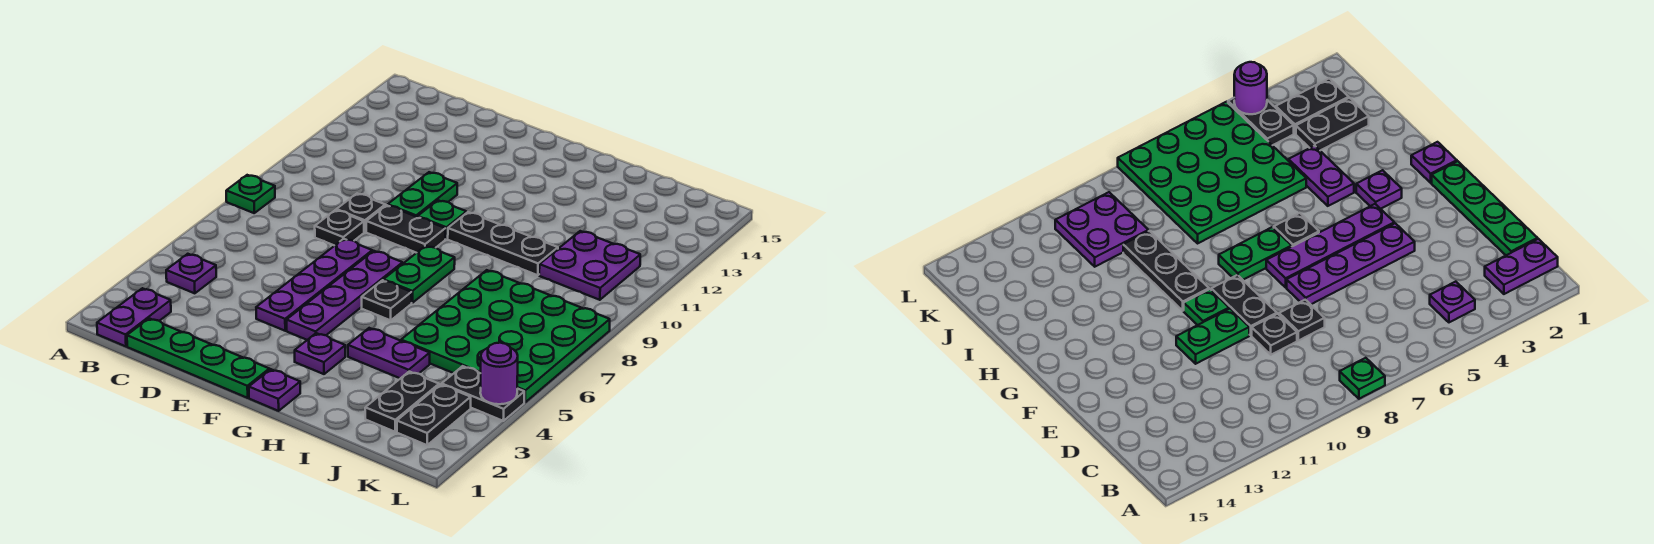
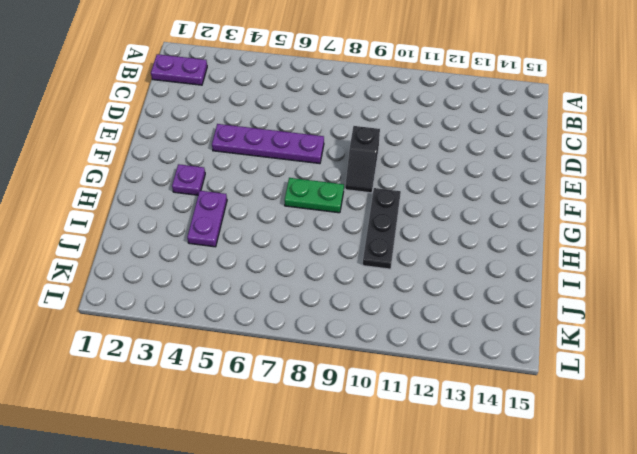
black slope E9:F9 level 1 top E -> black plate E9:F9 level 1
none -> green plate A8 level 1
none -> purple plate B4 level 1
none -> green plate C1:F1 level 1

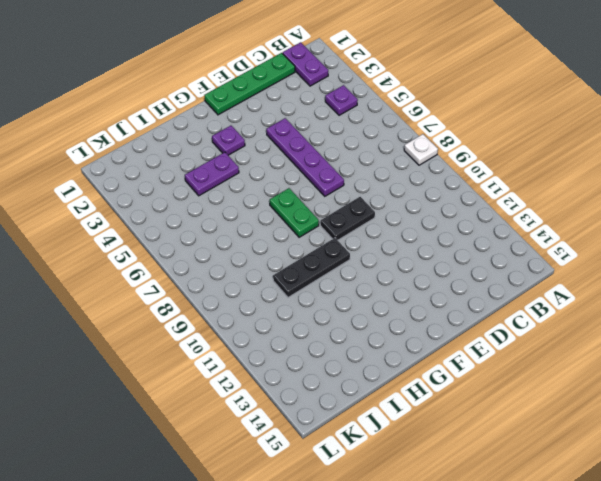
white plate A8 level 1 -> green plate A8 level 1
none -> black plate D8 level 1
none -> black plate D9 level 1
none -> green plate E10:E11 level 1

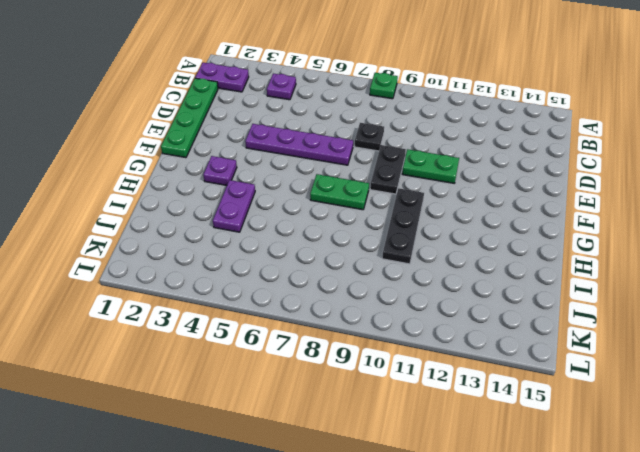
none -> black plate D9 level 1
none -> purple plate F4:F7 level 1
none -> green plate F10 level 1

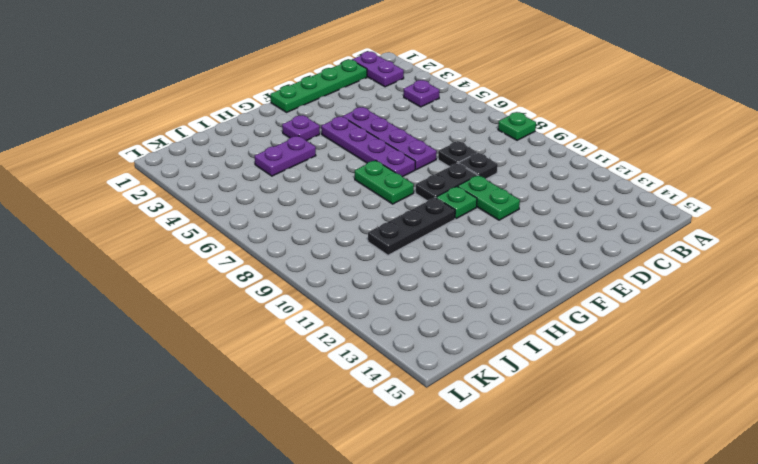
none -> purple plate G1 level 1
none -> black plate G6 level 1
none -> green plate I5:L8 level 1

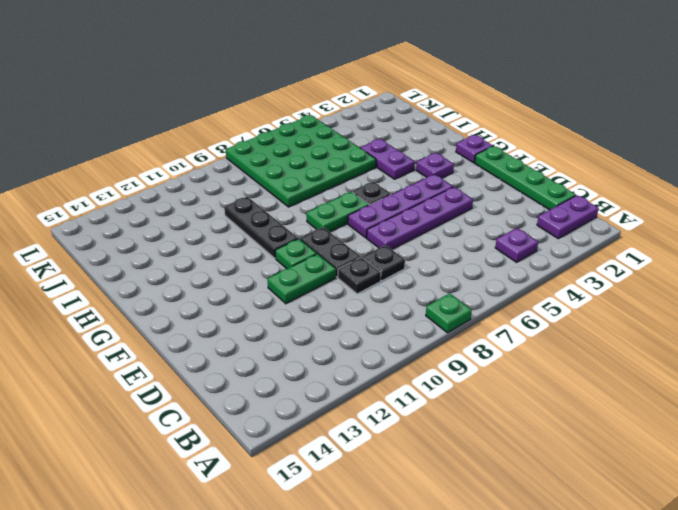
none -> black plate J2:J3 level 1
none -> purple plate J10:K11 level 1
none -> black plate K2:K3 level 1

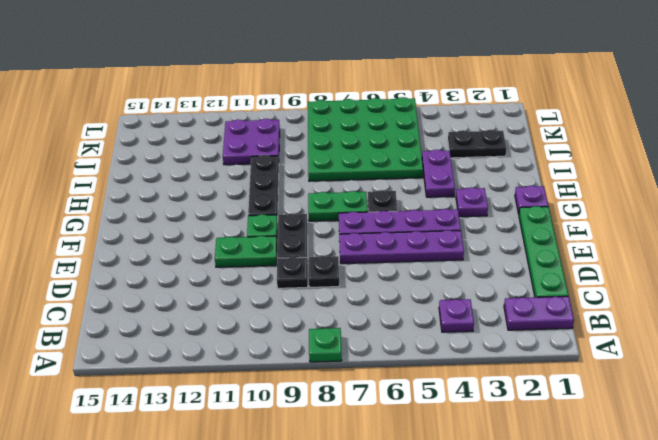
none -> black plate K2:K3 level 1
none -> black plate K4:L4 level 1
none -> purple round brick L4 level 2

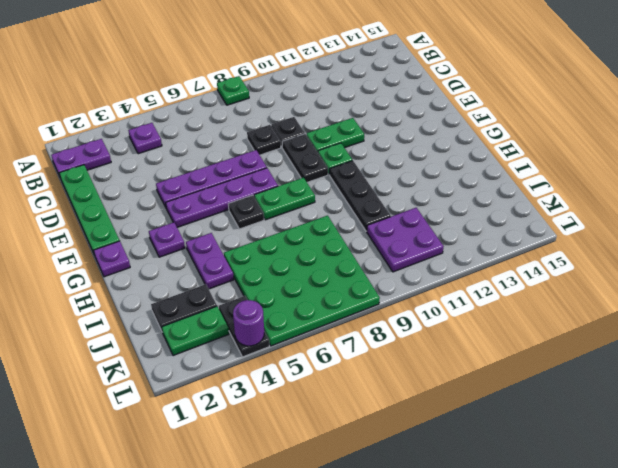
green plate K2:K3 level 1 -> black plate K2:K3 level 1

